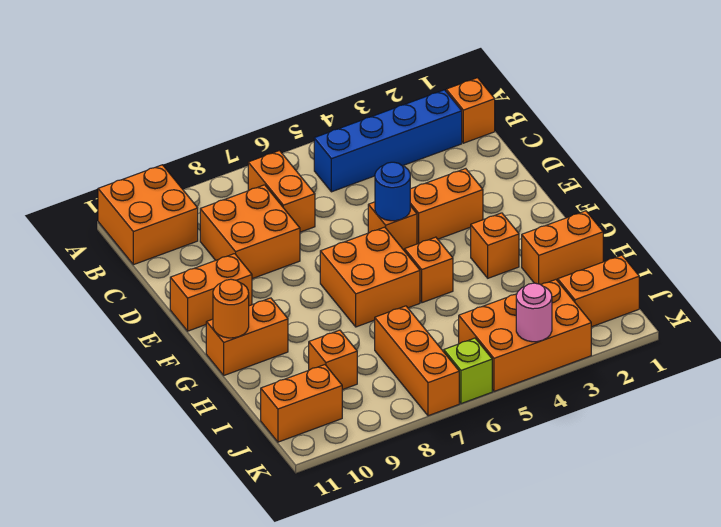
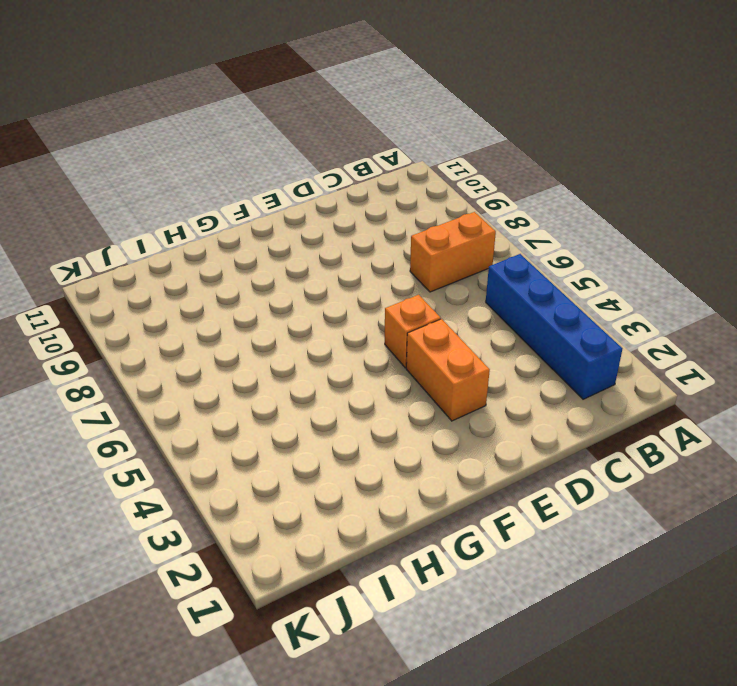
none -> orange brick A10:B11 level 1
none -> orange brick B1 level 1
none -> orange brick C8:D9 level 1

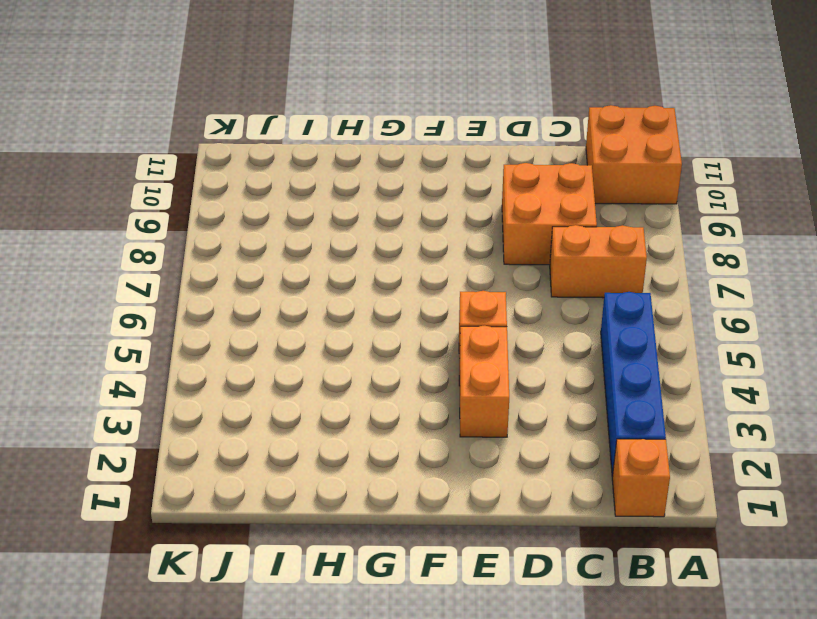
none -> orange brick E10:E11 level 1
none -> orange brick F6:G7 level 1
none -> orange brick G3 level 1

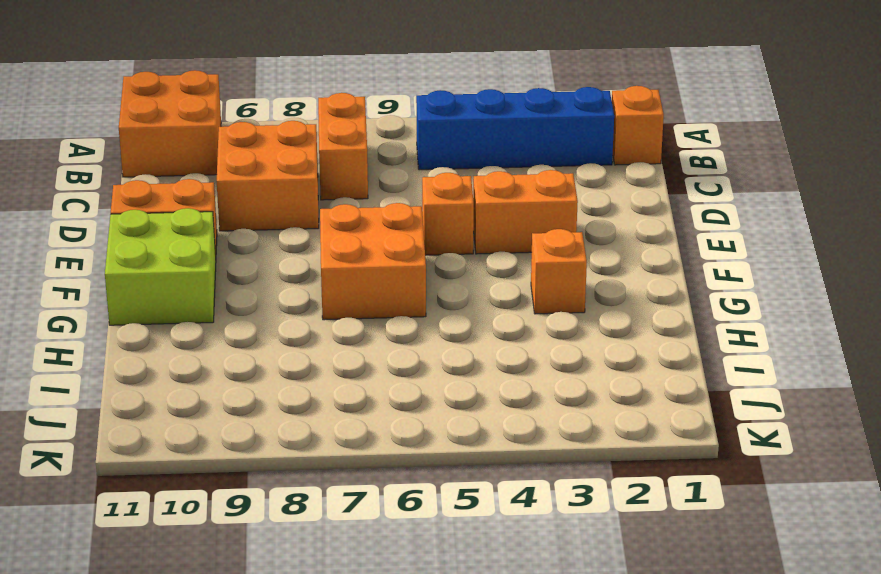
lime brick F10:G11 level 1 -> orange brick G10:G11 level 1
none -> orange brick G5 level 1
none -> orange brick H1:H2 level 1
none -> orange brick I7:K7 level 1

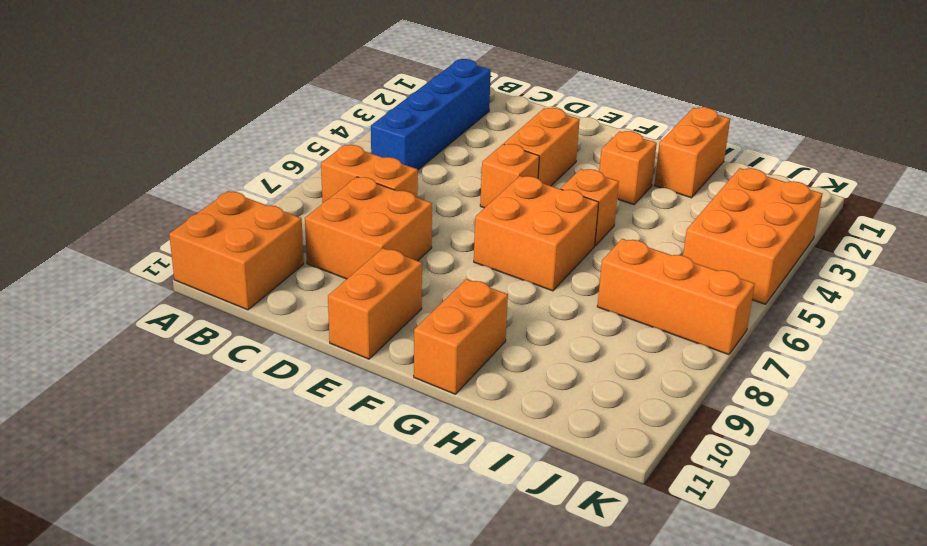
none -> orange brick B1 level 1
none -> orange brick I9 level 1
none -> orange brick J1:J2 level 1

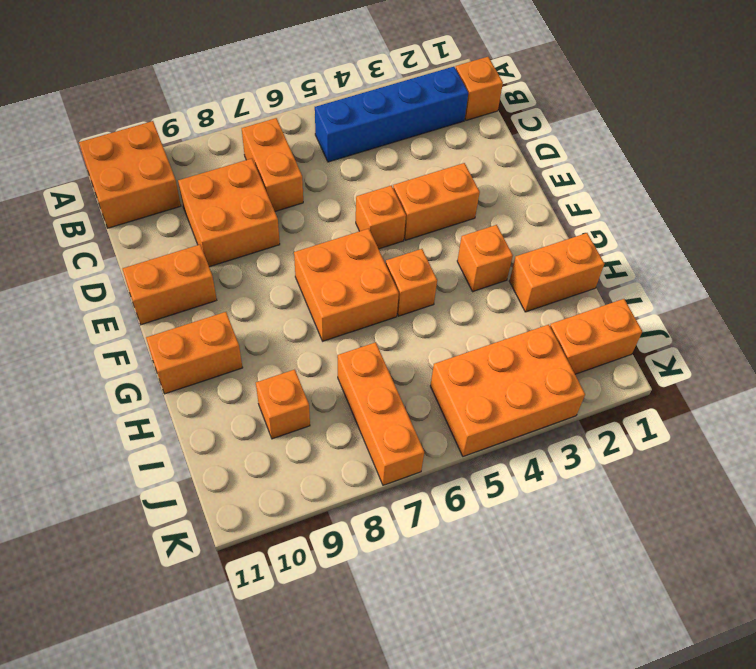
none -> orange brick J10:J11 level 1
none -> lime brick K6 level 1
none -> blue round brick E5 level 2

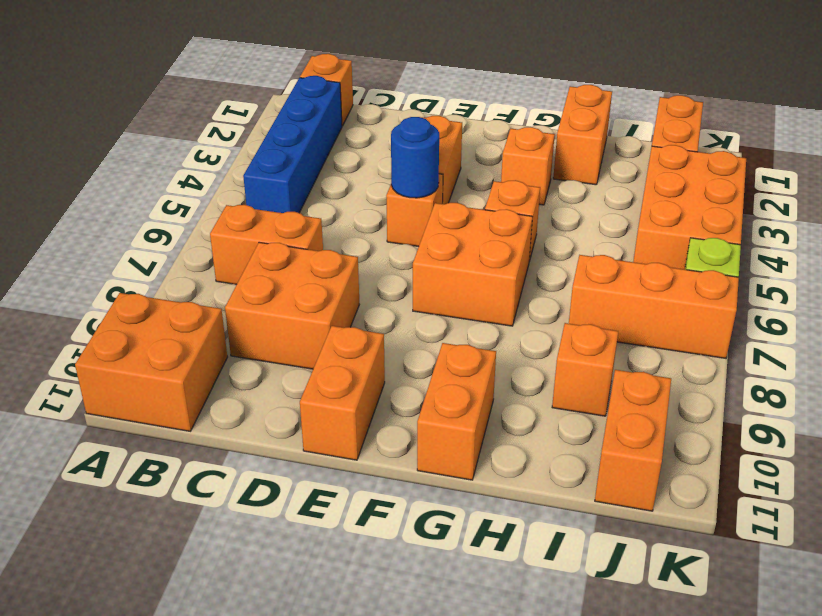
none -> orange round brick G11 level 2
none -> pink round brick K4 level 2

